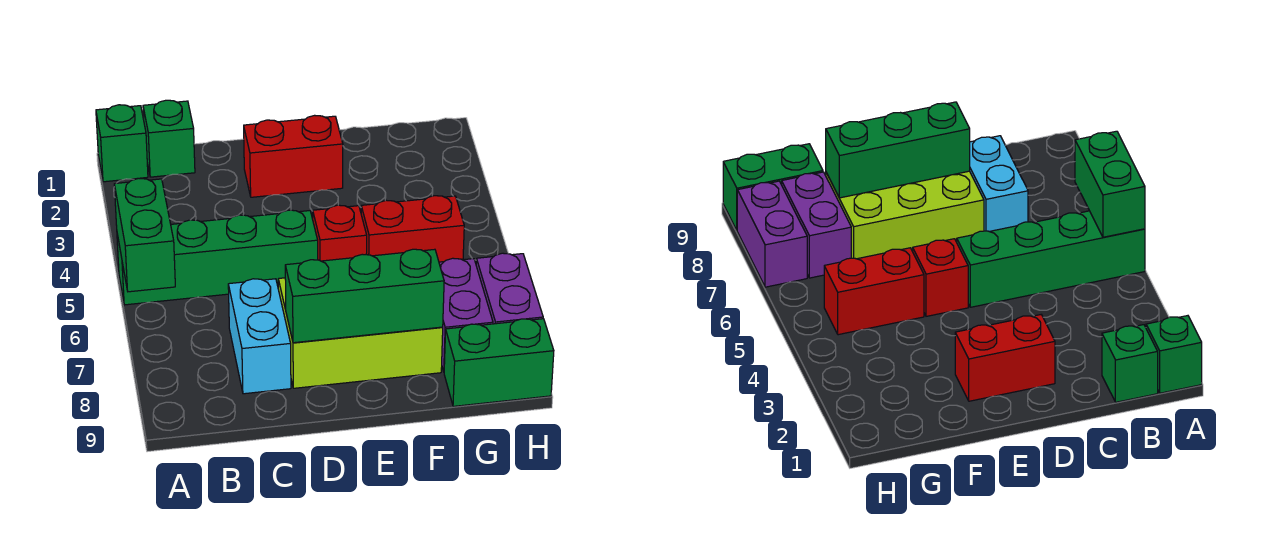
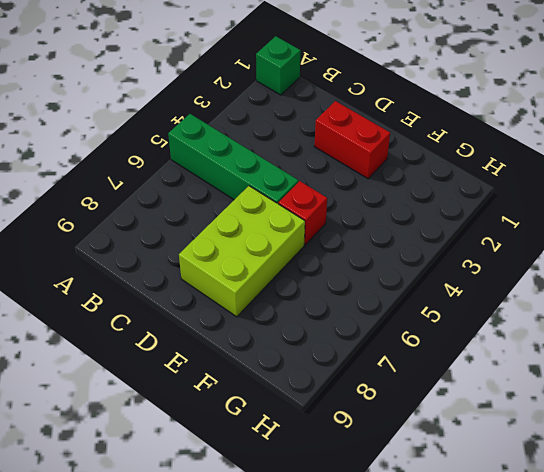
lime brick D6:E8 level 1 -> lime brick D7:F8 level 1
none -> green brick B1 level 1
none -> cyan brick C7:C8 level 1
none -> red brick F5:G5 level 1

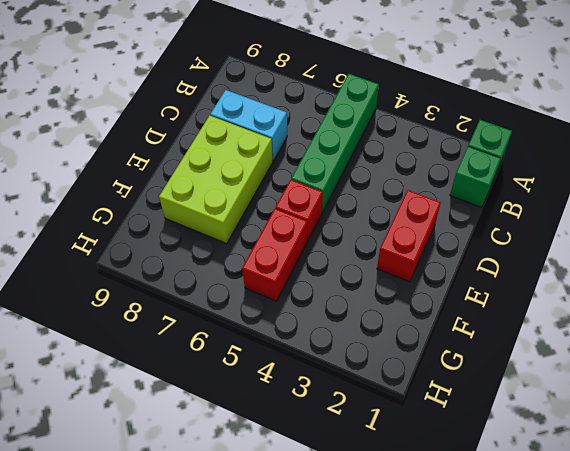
none -> purple brick G7:G8 level 1
none -> green brick G9:H9 level 1
none -> purple brick H7:H8 level 1

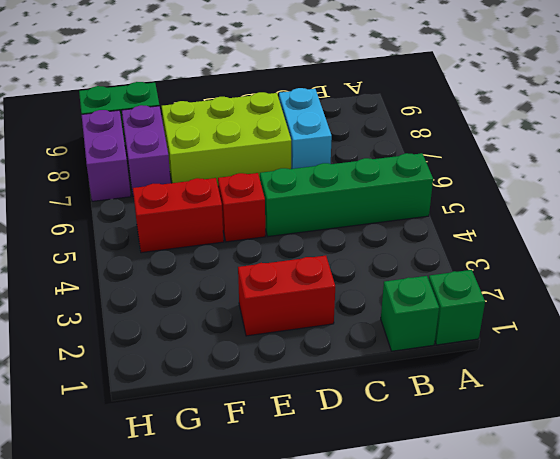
none -> green brick A5:A6 level 2
none -> green brick D8:F8 level 2

